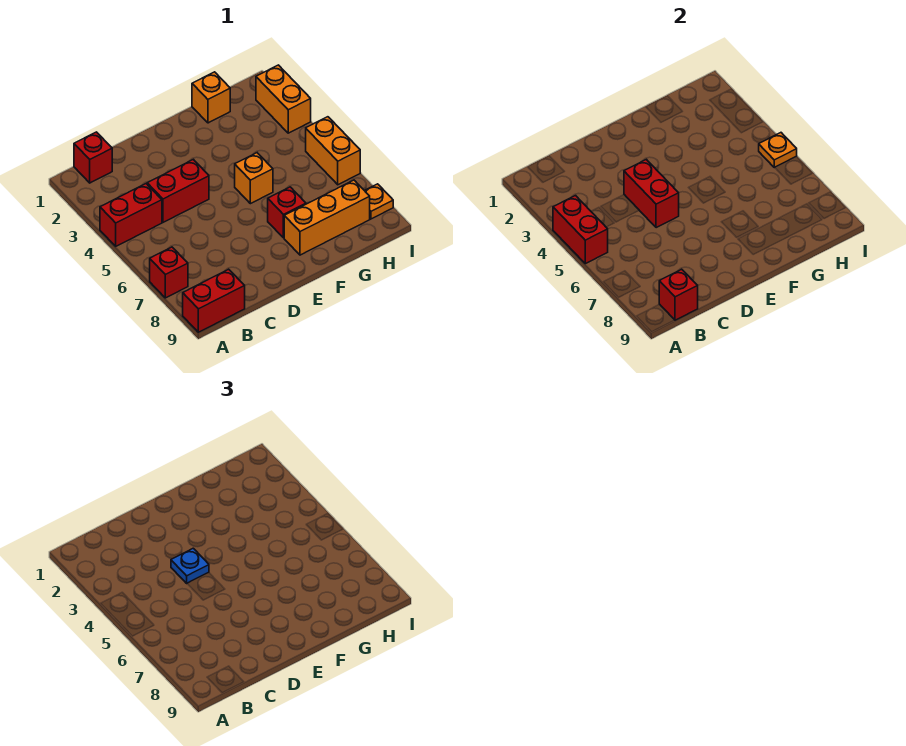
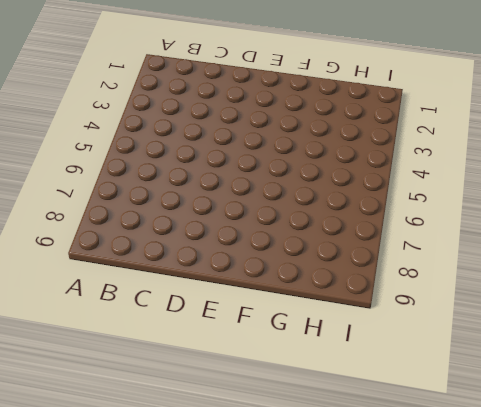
none -> red brick A4:B4 level 1
none -> red brick A7 level 1
none -> red brick A9:B9 level 1

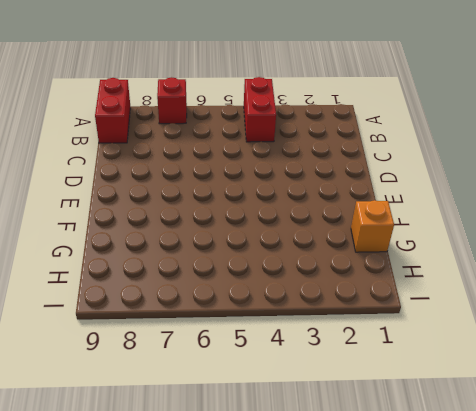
none -> red brick B1 level 1
none -> red brick C4:D4 level 1
none -> orange brick F5 level 1

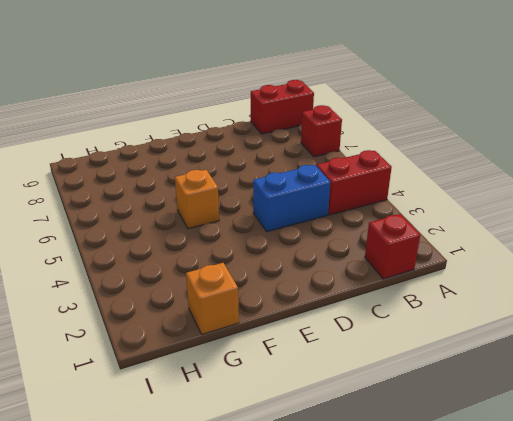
blue brick C4:D4 level 1 -> red brick C4:D4 level 1
none -> red brick F7 level 1
none -> orange brick F8:H8 level 1
none -> orange brick I2:I3 level 1

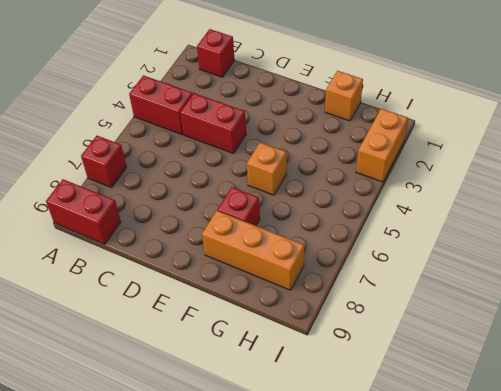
none -> orange brick I5:I6 level 1
none -> orange plate I8 level 1
none -> red brick A4:A5 level 2

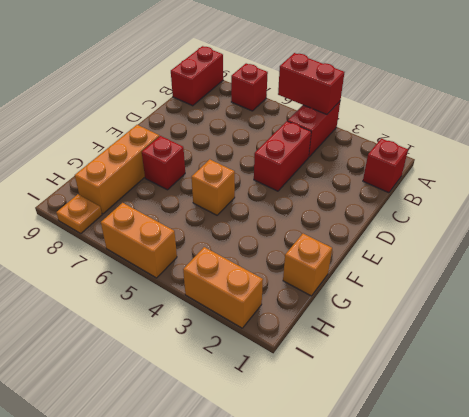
none -> red brick B9 level 2
none -> red brick D4:D5 level 2
none -> orange plate I5 level 2

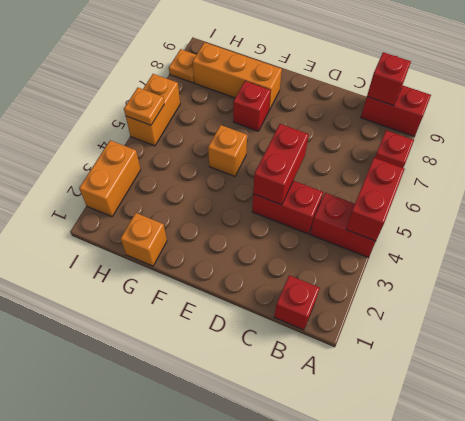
none -> blue plate D4 level 3

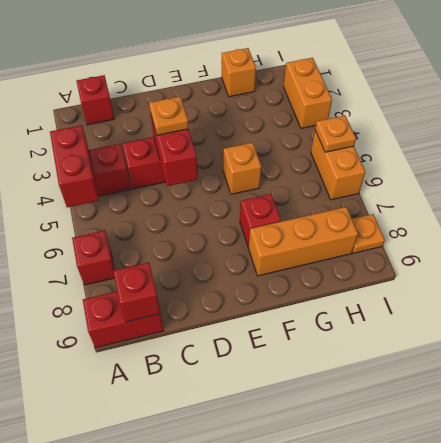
orange plate D4 level 3 -> blue plate D4 level 3

